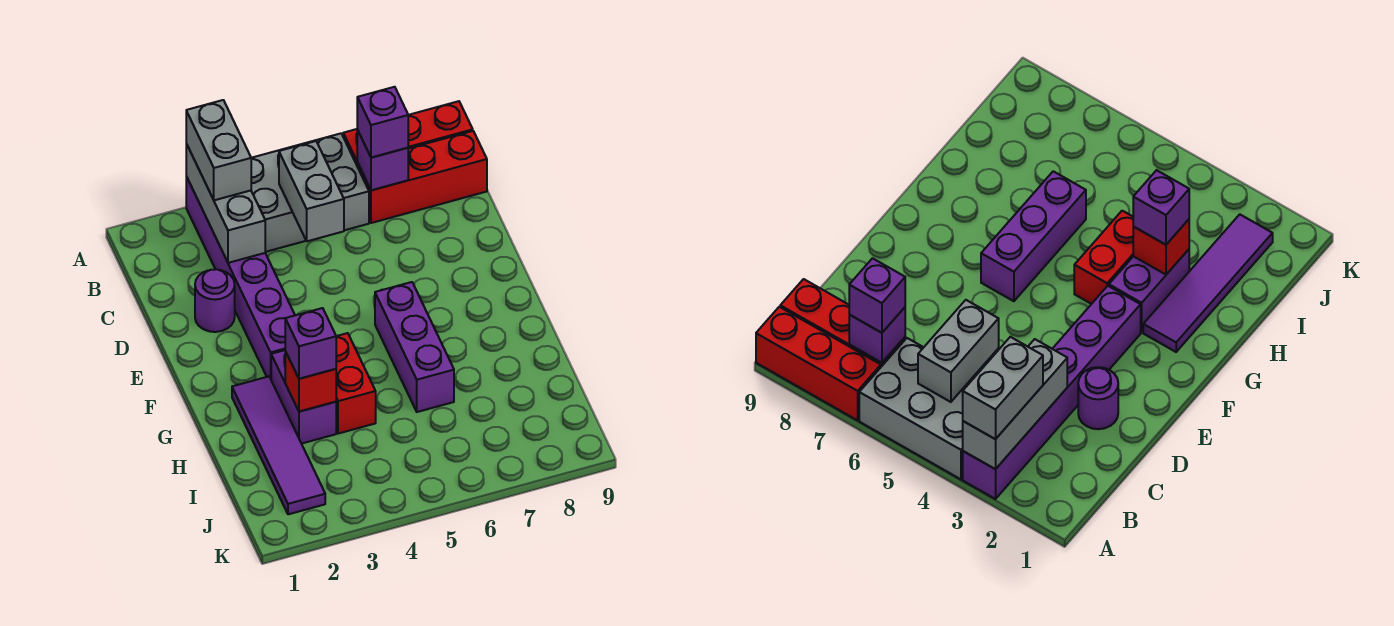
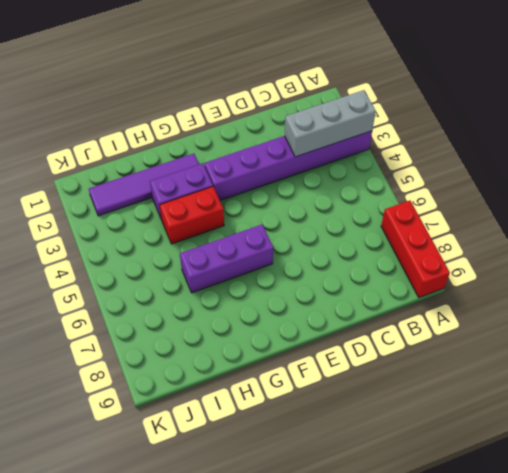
none -> grey brick A4:B6 level 1
none -> red brick B7:B9 level 1
none -> purple round brick D2 level 1

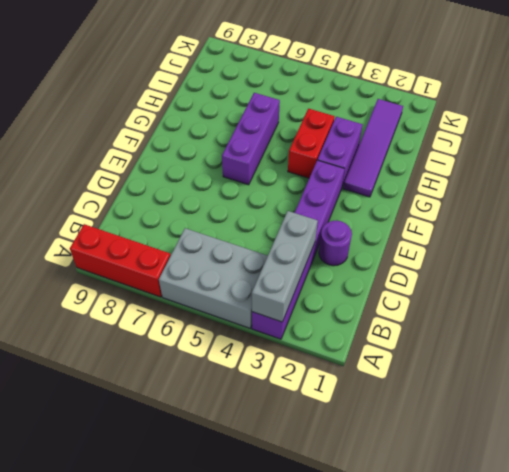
none -> red brick B7:B9 level 1
none -> grey brick B5:C5 level 2
none -> purple brick B7 level 2

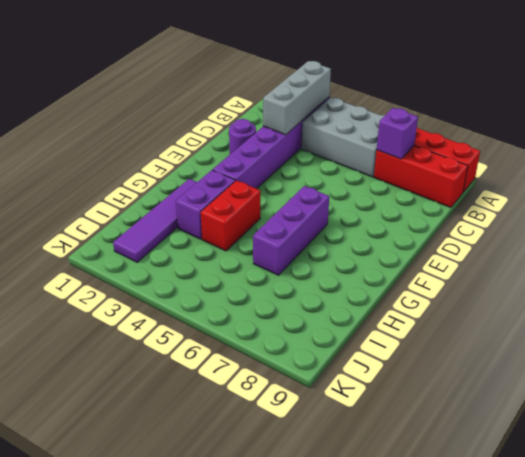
none -> grey brick B5:C5 level 2
none -> red brick H3 level 2
none -> grey brick A3:B3 level 3

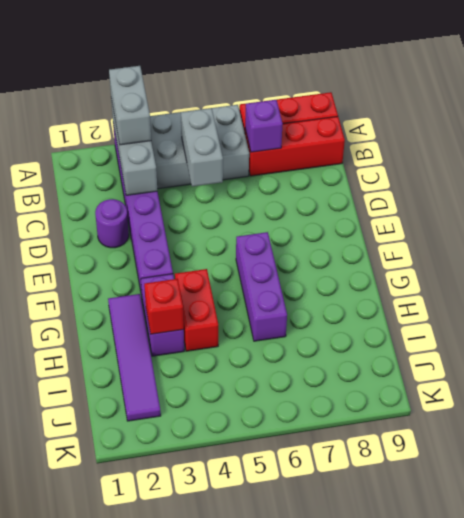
none -> purple brick B7 level 3
none -> purple brick H3 level 3

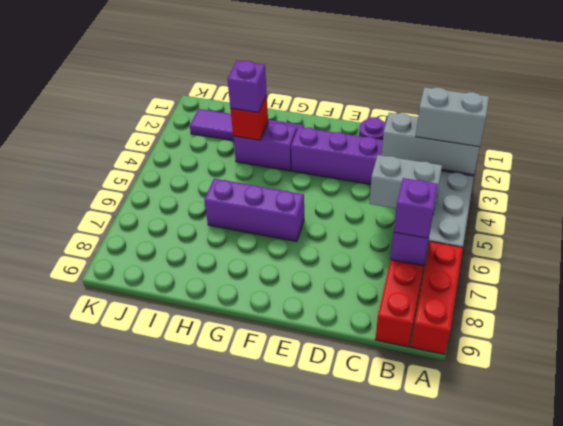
none -> red brick G4:H4 level 1

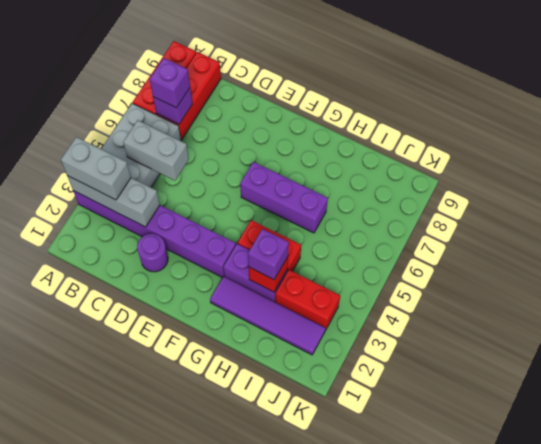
red brick I3:J3 level 1 -> none

